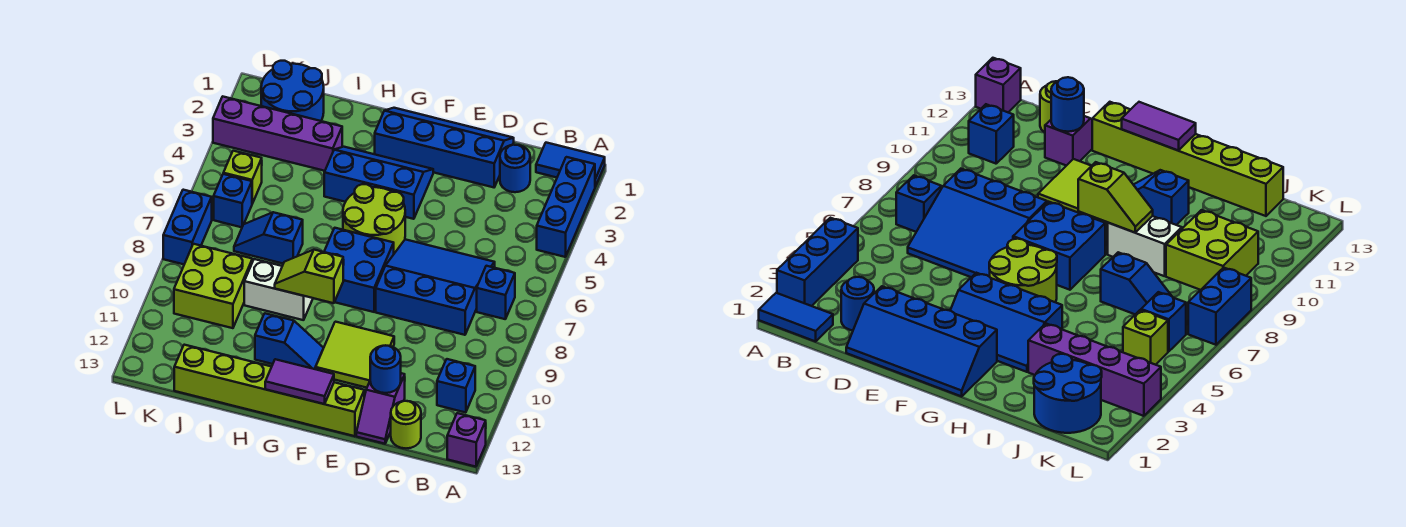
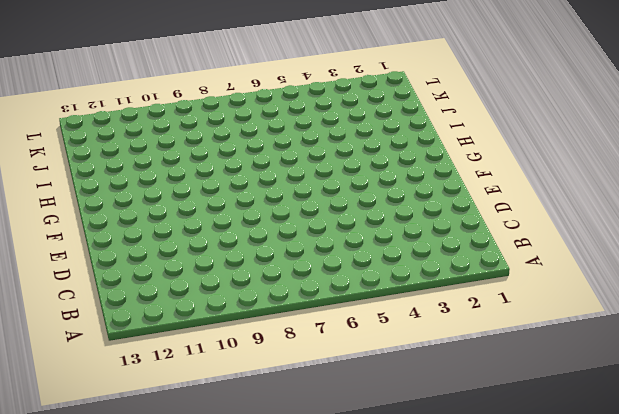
none -> blue tile A1:B1 level 1
none -> blue brick A2:A4 level 1
none -> purple brick A13 level 1

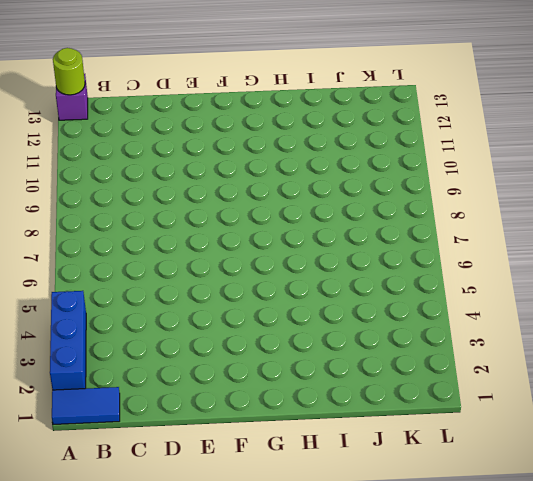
lime round brick A13 level 2 -> lime round brick C13 level 1
none -> blue brick B7 level 1
none -> blue brick B11 level 1
none -> blue round brick C2 level 1

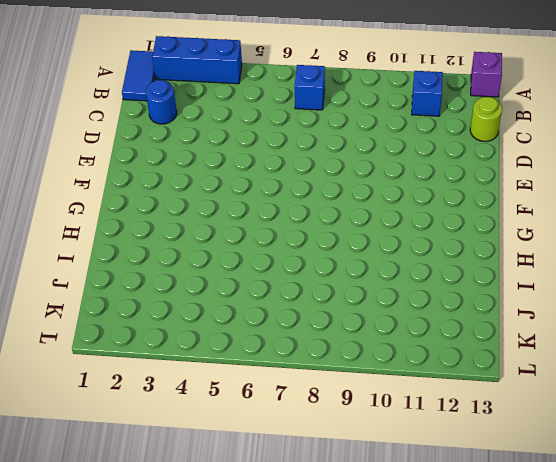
none -> blue slope C6:E8 level 1 top 8
none -> blue slope D1:G2 level 1 top 2
none -> purple slope D12:D13 level 1 top 12

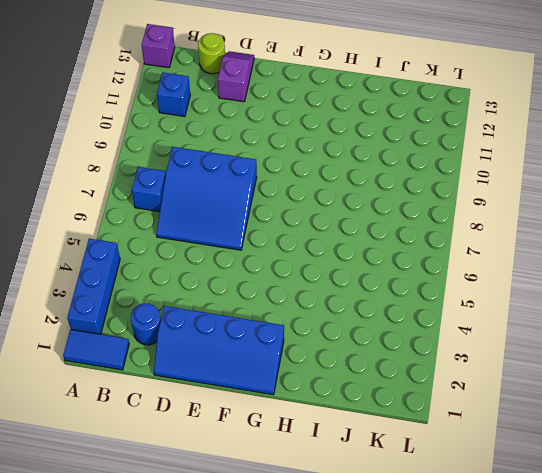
none -> lime tile E10:F11 level 1
none -> lime brick E13:J13 level 1
none -> blue slope F3:H4 level 1 top 4

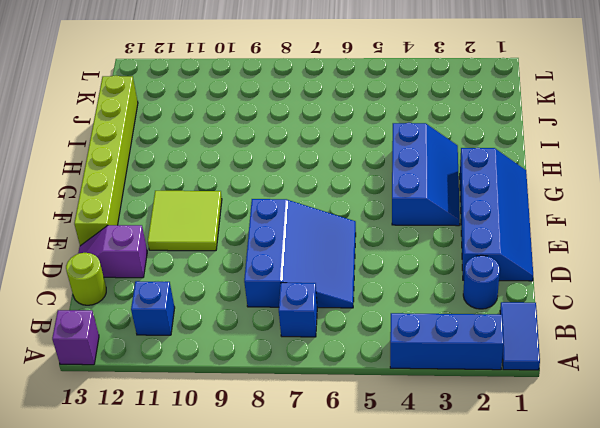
none -> lime round brick F5:G6 level 1
none -> blue brick F7:G8 level 1
none -> blue slope G11:H11 level 1 top H

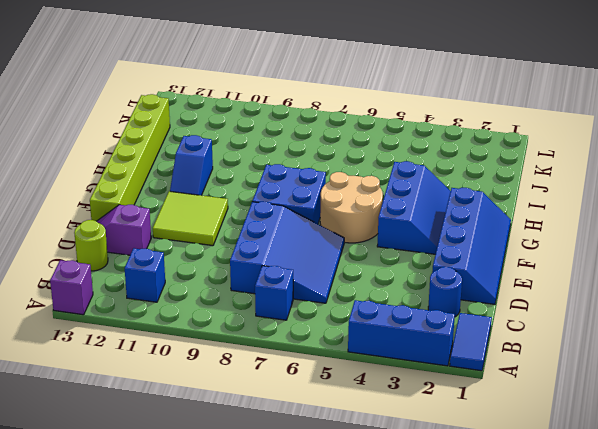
tan round brick F5:G6 level 1 -> lime round brick F5:G6 level 1
none -> white brick H9:I9 level 1
none -> purple brick I3:L3 level 1
none -> blue slope I7:J7 level 1 top I

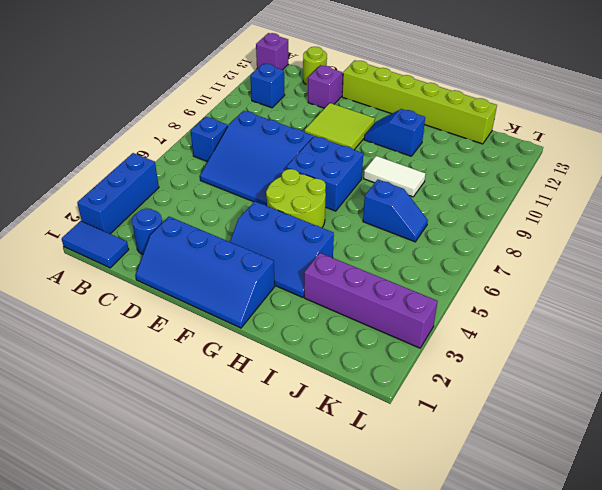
white tile H9:I9 level 1 -> white brick H9:I9 level 1
none -> blue round brick J1:K2 level 1
none -> lime brick J9:K10 level 1
none -> lime brick K5 level 1

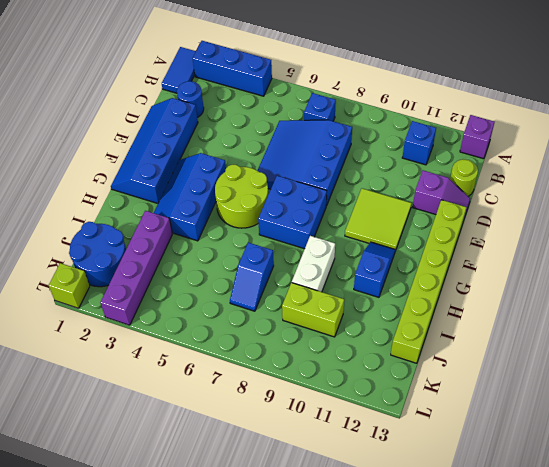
lime brick J9:J10 level 1 -> lime brick J9:K10 level 1
lime brick L1 level 1 -> lime brick K5 level 1
none -> blue brick K6 level 1
none -> blue brick L7:L8 level 1
none -> blue round brick D12 level 2

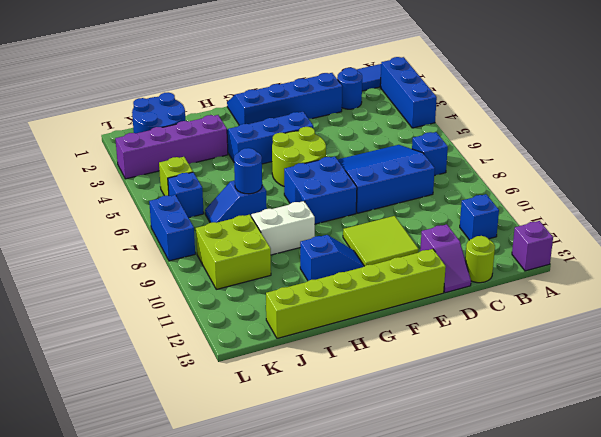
blue round brick I7 level 2 -> blue round brick D12 level 2
none -> purple tile F13:G13 level 2
none -> lime slope G9:H9 level 2 top G

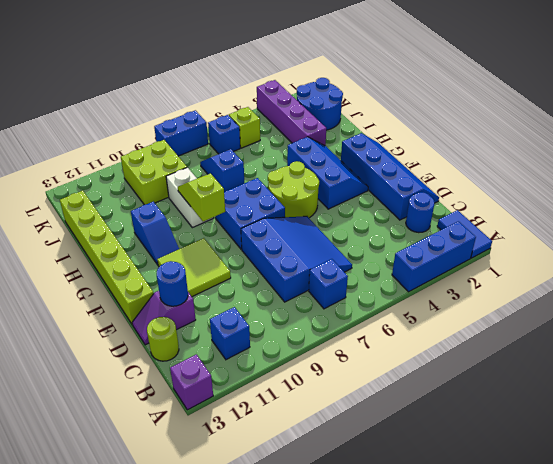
none -> purple tile F13:G13 level 2

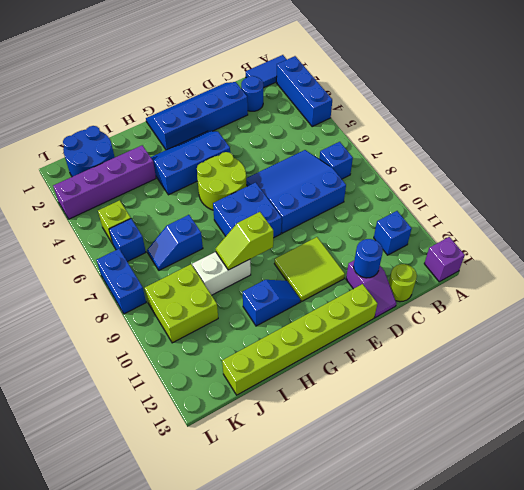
none -> purple tile F13:G13 level 2

